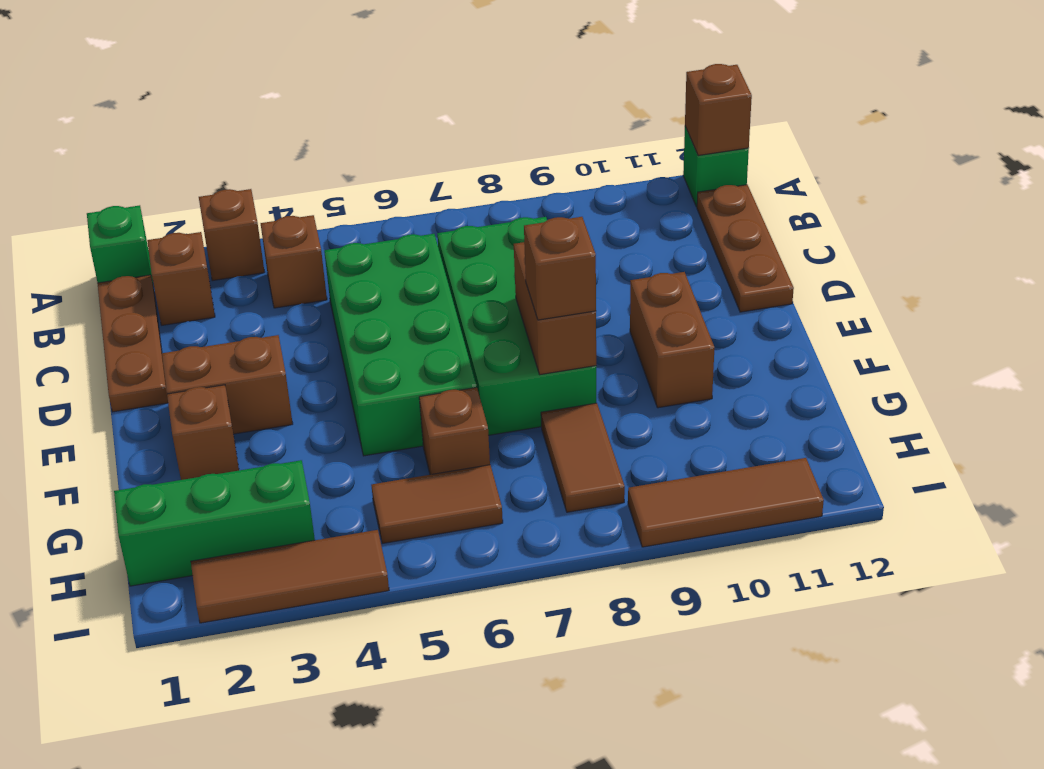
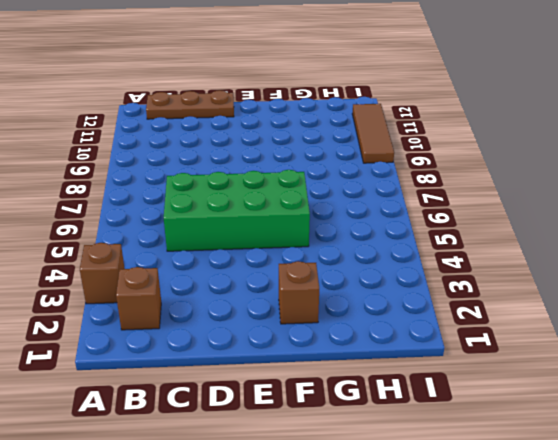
none -> green brick A1 level 1
none -> green brick A12 level 1
none -> brown plate B1:D1 level 1

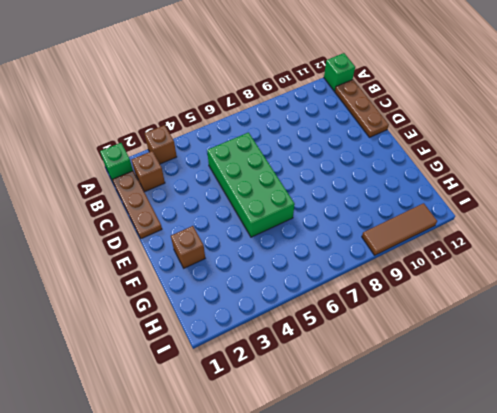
none -> brown brick B4 level 1
none -> green brick C7:F8 level 1
none -> brown brick E2:E3 level 1

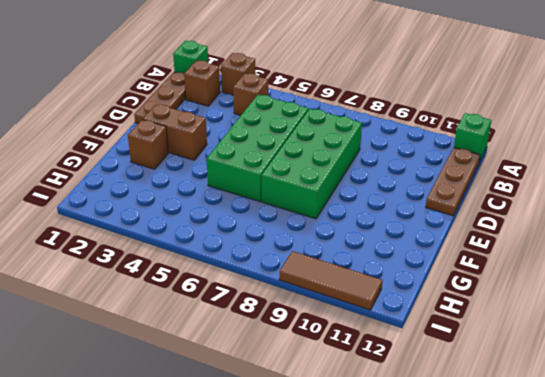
none -> brown brick E10:F10 level 1
none -> brown brick G6 level 1
none -> brown tile G8:H8 level 1

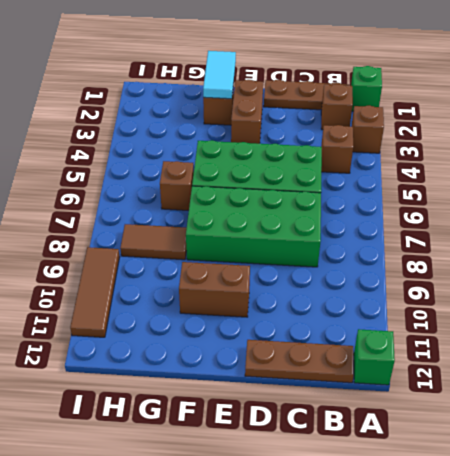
cyan tile F1:F2 level 2 -> none
none -> green brick H1:H3 level 1
none -> brown tile H5:H6 level 1
none -> brown tile I2:I4 level 1

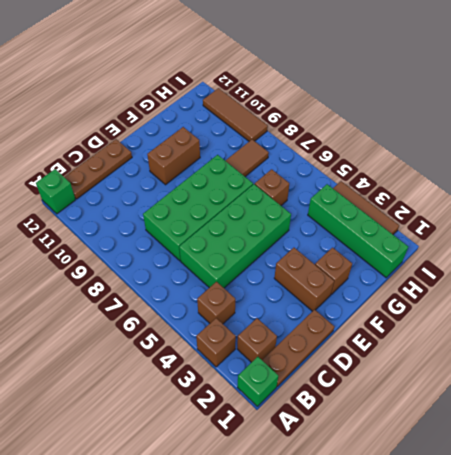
green brick H1:H4 level 1 -> green brick H1:H3 level 1
none -> brown tile H5:H6 level 1
none -> brown brick A12 level 2
none -> brown brick E8:F8 level 2

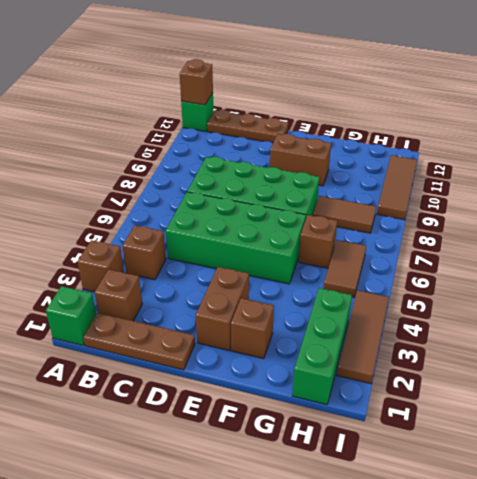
none -> brown brick E8:F8 level 2
none -> brown brick F8 level 3

